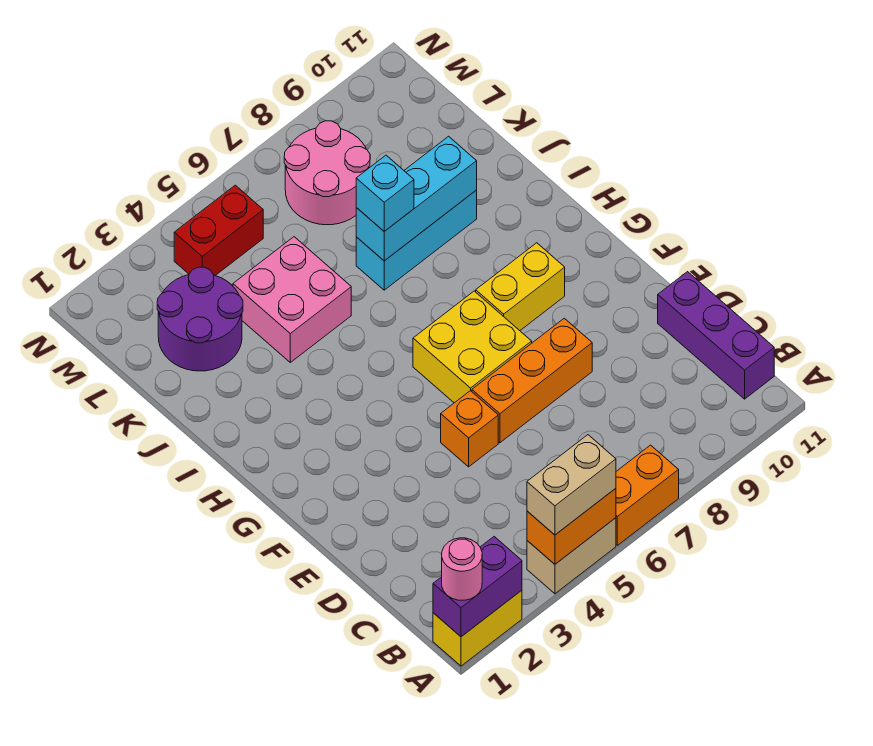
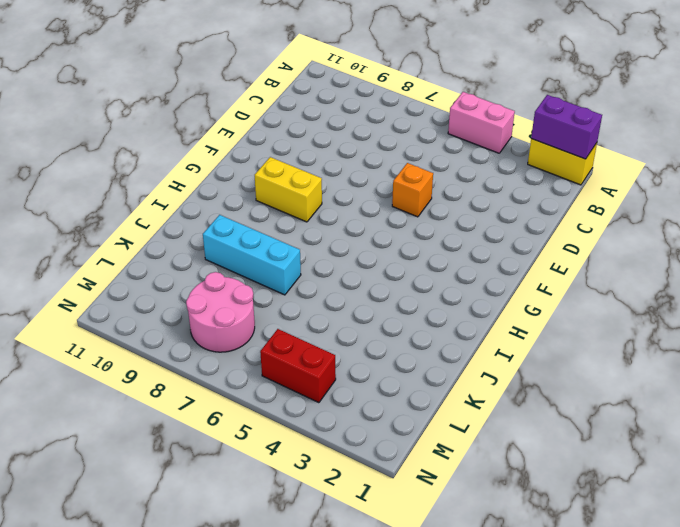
pink brick A4:A5 level 1 -> tan brick A4:A5 level 1
none -> orange brick A6:A7 level 1
none -> purple brick B11:D11 level 1
none -> orange brick E6:E8 level 1

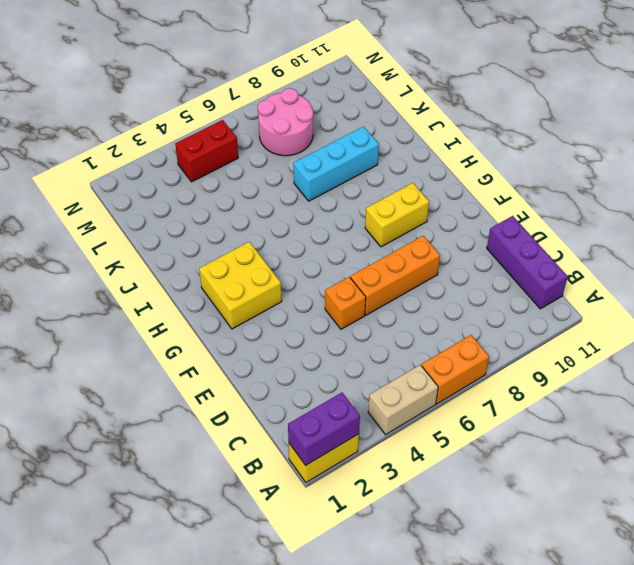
yellow brick G2:H3 level 1 -> yellow brick F6:G7 level 1
none -> pink brick J4:K5 level 1
none -> purple round brick K2:L3 level 1
none -> orange brick A4:A5 level 2

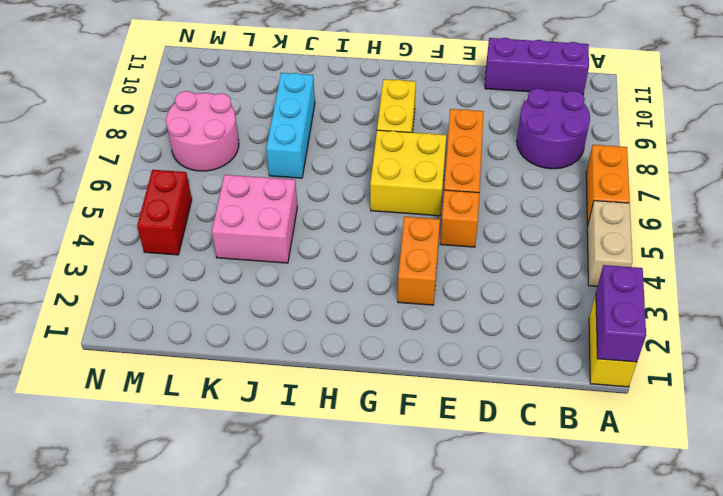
purple round brick B8:C9 level 1 -> purple round brick K2:L3 level 1
orange brick F3:F4 level 1 -> orange brick A4:A5 level 2
none -> cyan brick J7:J9 level 2
none -> pink round brick A1 level 3
none -> tan brick A4:A5 level 3

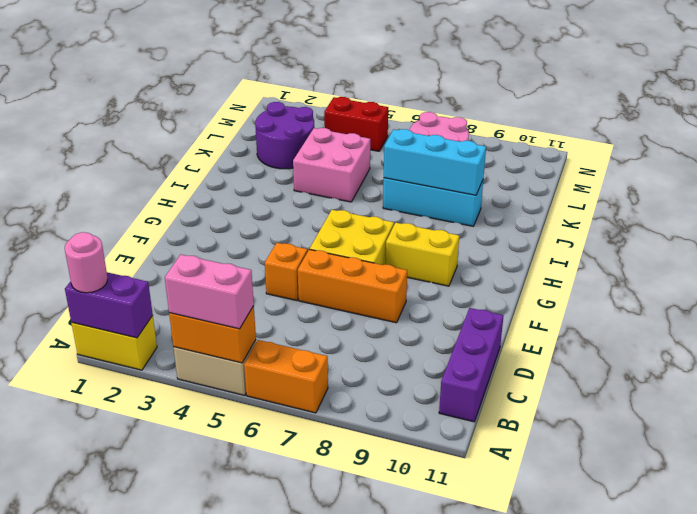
pink brick A4:A5 level 3 -> tan brick A4:A5 level 3
none -> cyan brick J7 level 3

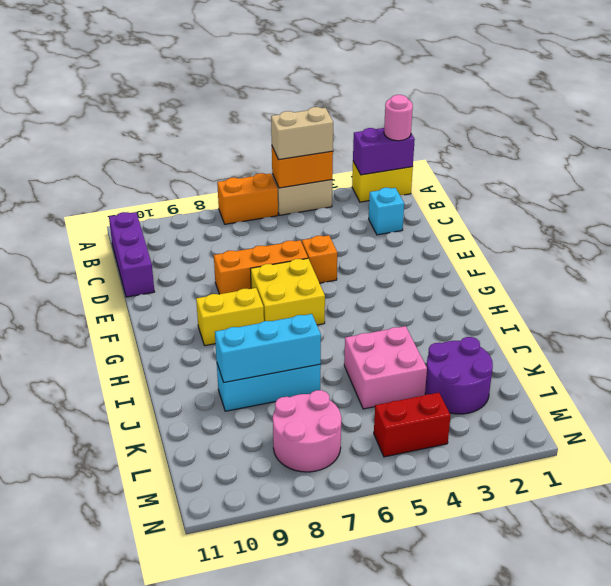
cyan brick C2 level 1 -> cyan brick J7 level 3

